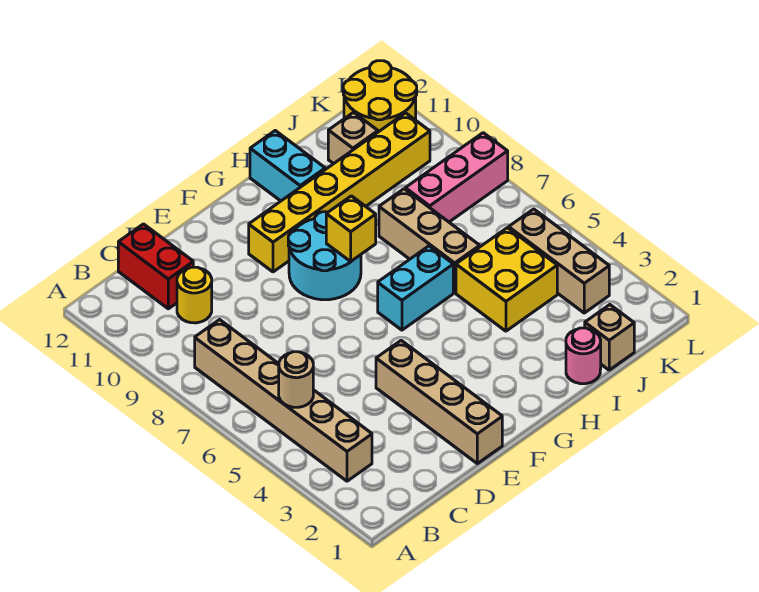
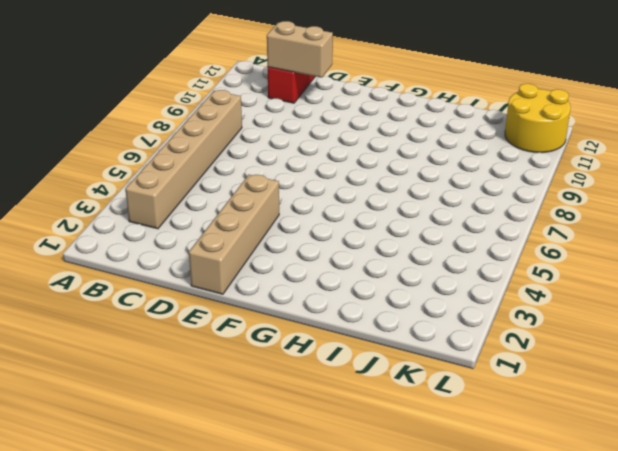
tan brick C11:D11 level 2 -> none
none -> yellow round brick C10 level 1
none -> cyan round brick F8:G9 level 1
none -> yellow brick F10:K10 level 1

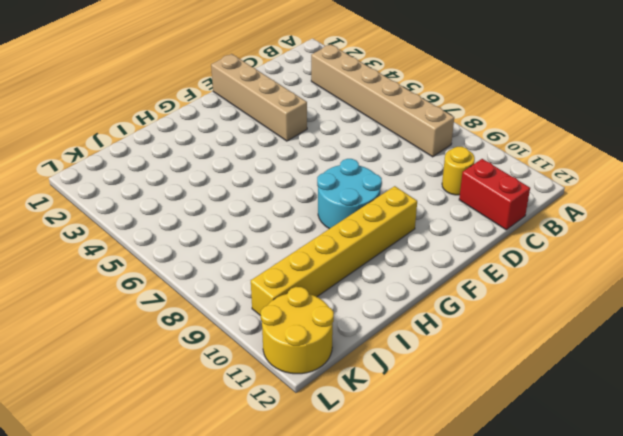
none -> cyan brick G6:H6 level 1
none -> cyan brick H11:H12 level 1
none -> pink round brick I1 level 1

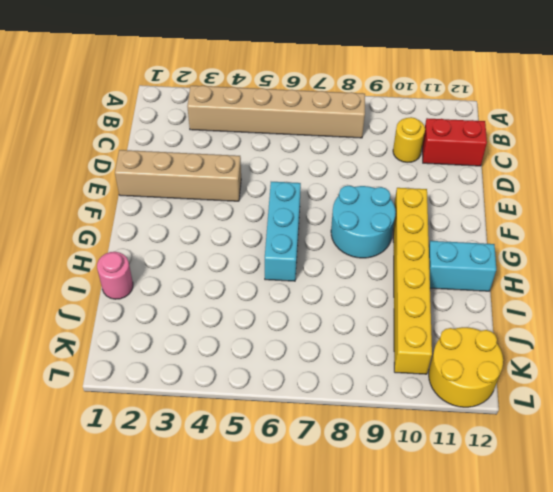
cyan brick F6:H6 level 1 -> cyan brick G6:H6 level 1
none -> yellow brick I4:J5 level 1
none -> tan brick I6:I8 level 1
none -> tan brick J1 level 1

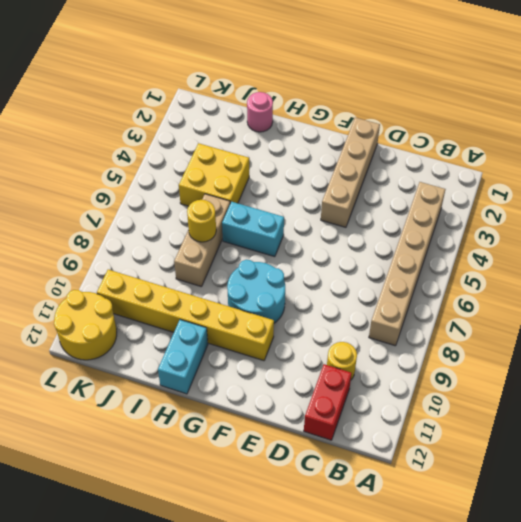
yellow round brick I7 level 2 -> none
none -> tan brick J1 level 1
none -> pink brick J8:L8 level 1
none -> tan brick J11 level 1

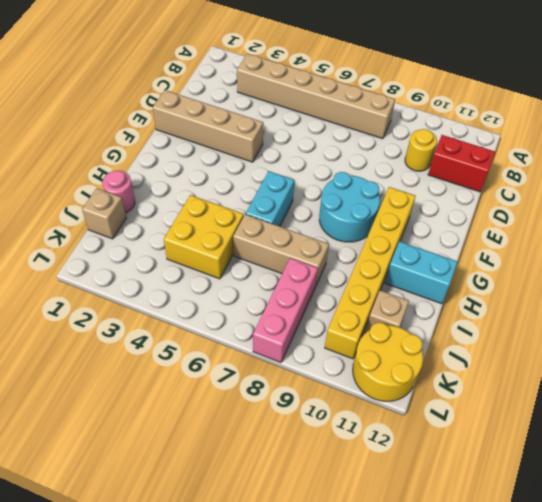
none -> tan brick K3:K5 level 1
none -> tan round brick B5 level 2
none -> yellow brick G8 level 2

